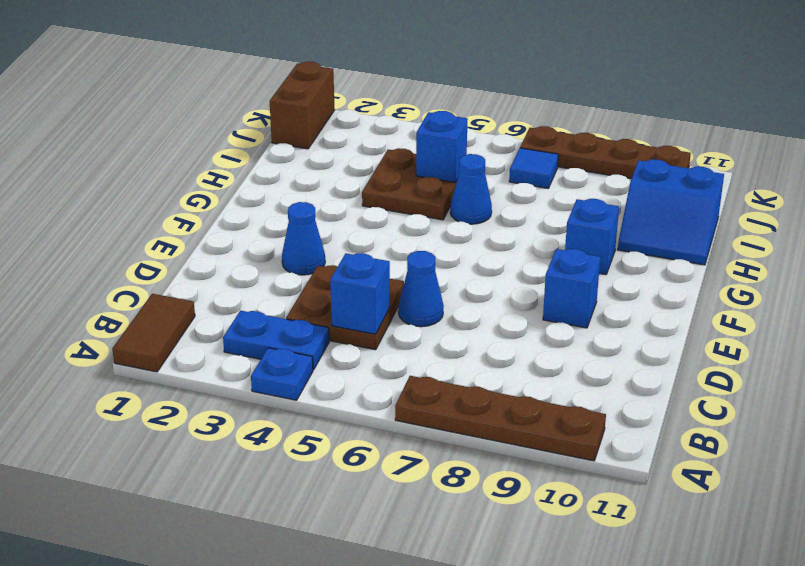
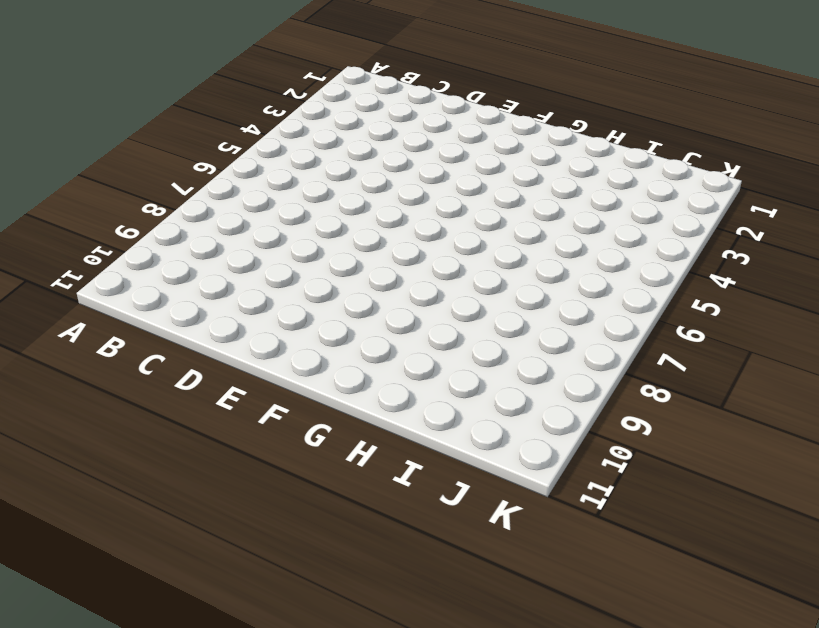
none -> brown tile A1:B1 level 1
none -> blue plate A4 level 1
none -> brown plate A7:A10 level 1

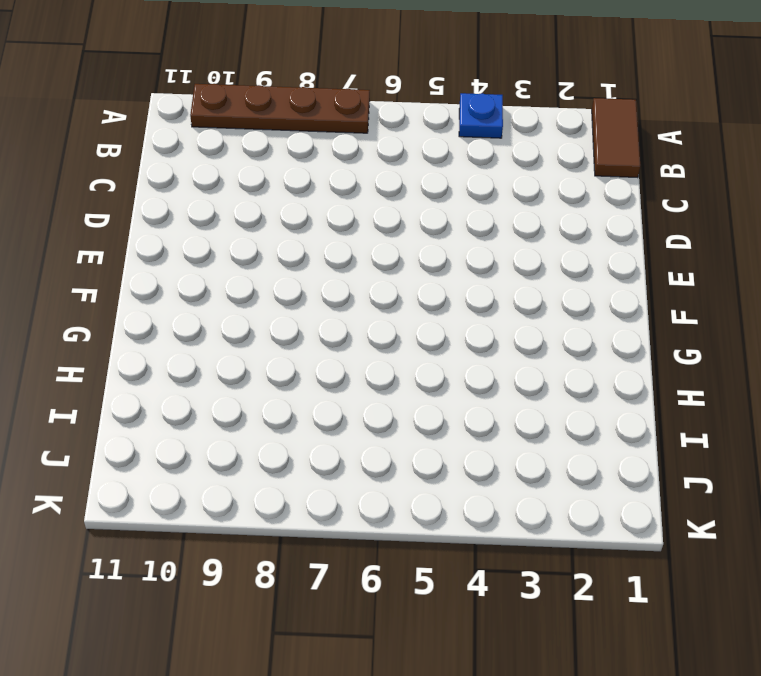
none -> blue plate B3:B4 level 1
none -> brown plate C4:D5 level 1
none -> blue cone D6 level 1

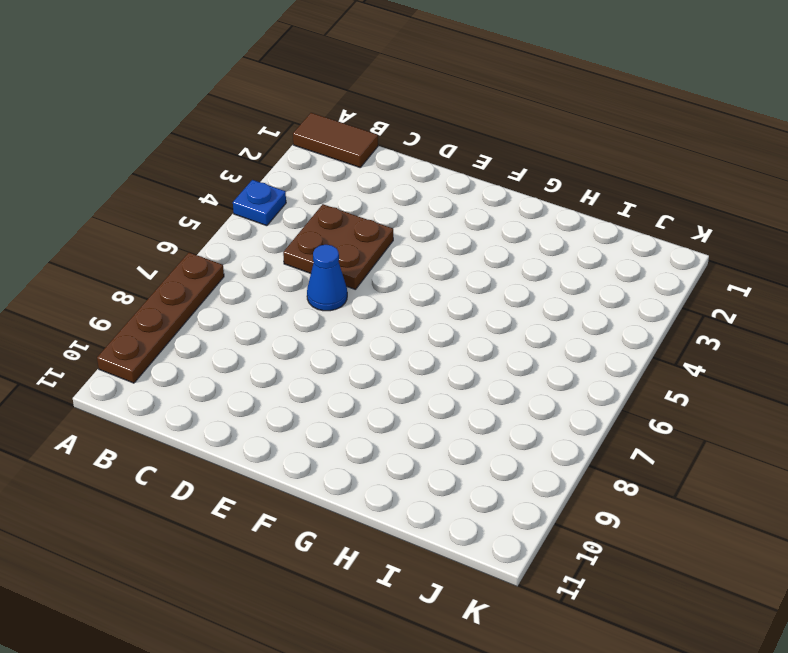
none -> blue plate B3:B4 level 1
none -> blue cone E3 level 1
none -> blue brick E9 level 1

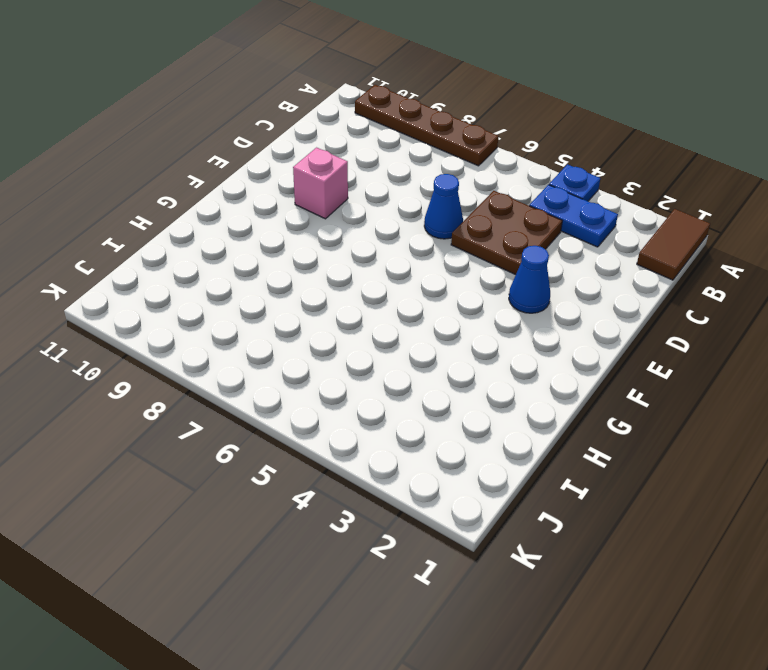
pink brick E9 level 1 -> blue brick E9 level 1
none -> blue brick G9 level 1
none -> brown plate H4:I5 level 1
none -> blue cone H6 level 1

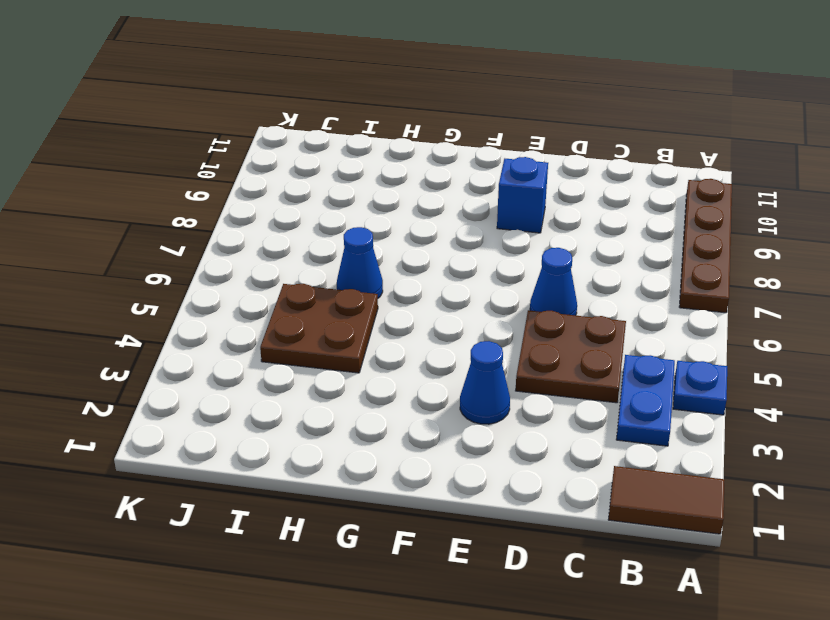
none -> blue brick G9 level 1
none -> blue slope H10:I11 level 1 top I
none -> brown brick J1:K1 level 1

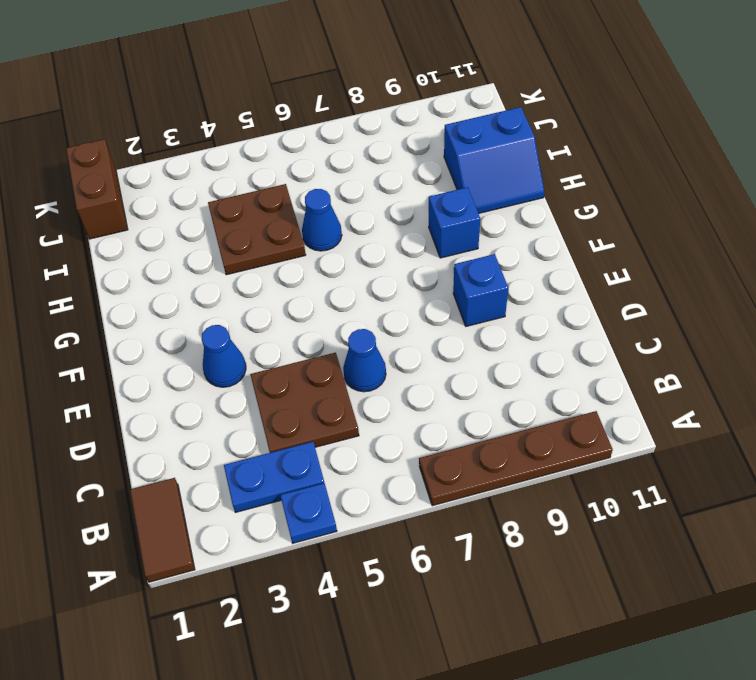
none -> blue tile J7 level 1
none -> brown plate K7:K10 level 1
none -> blue brick C5 level 2

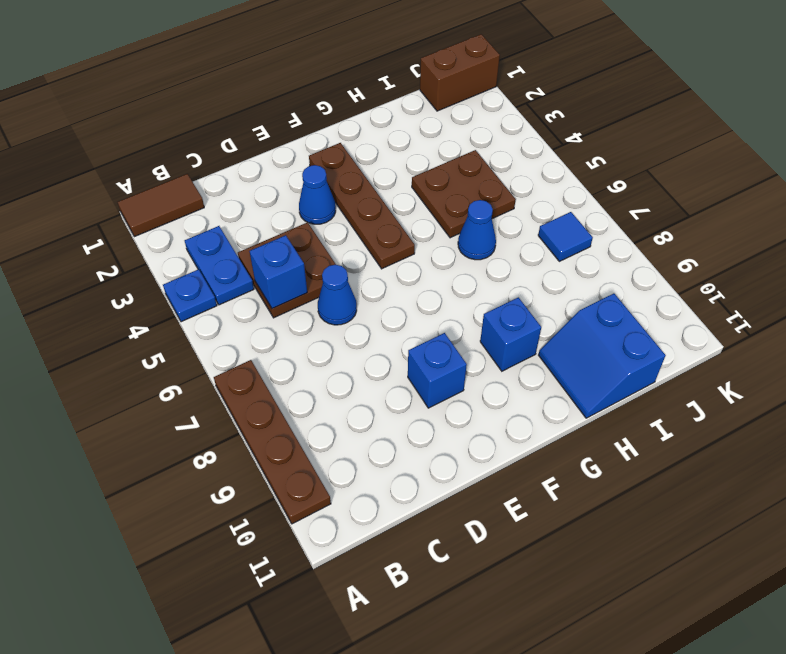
brown plate F2:F5 level 1 -> brown plate K7:K10 level 1
none -> blue brick I5 level 2

